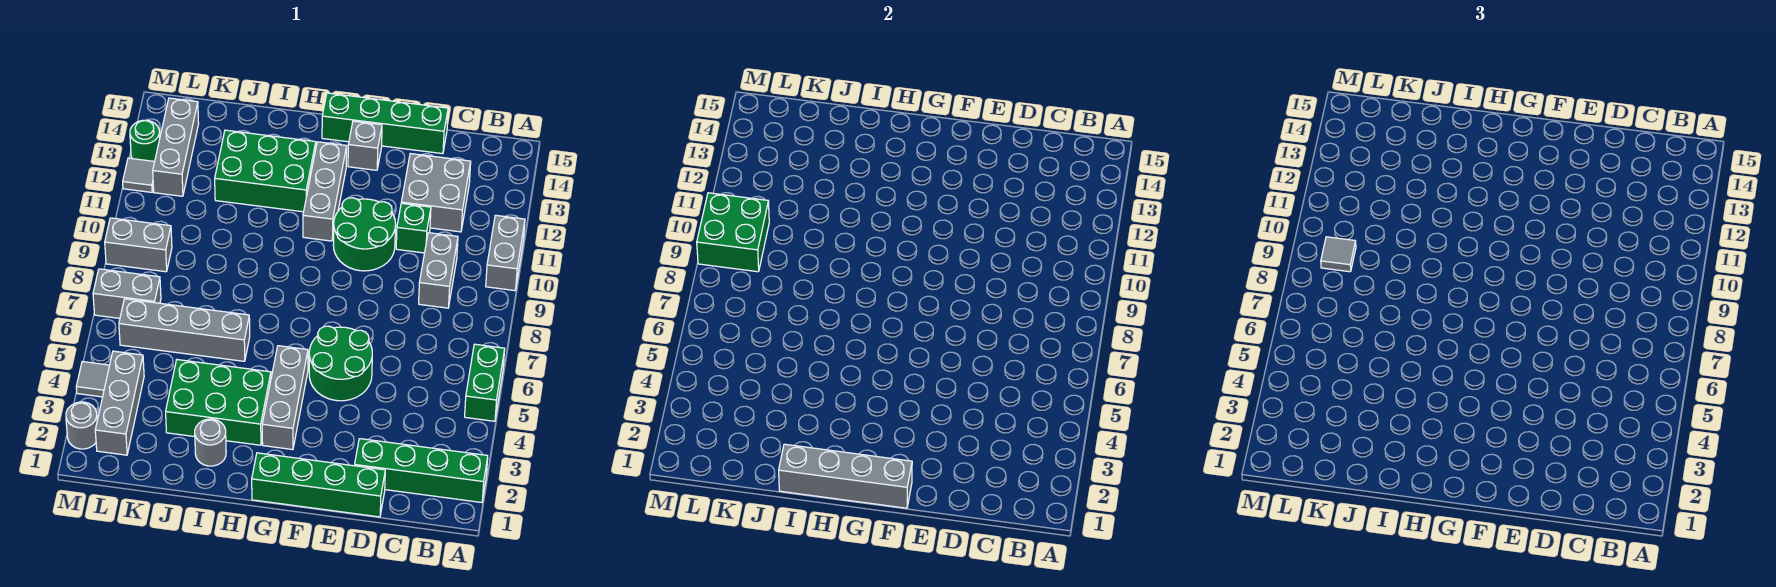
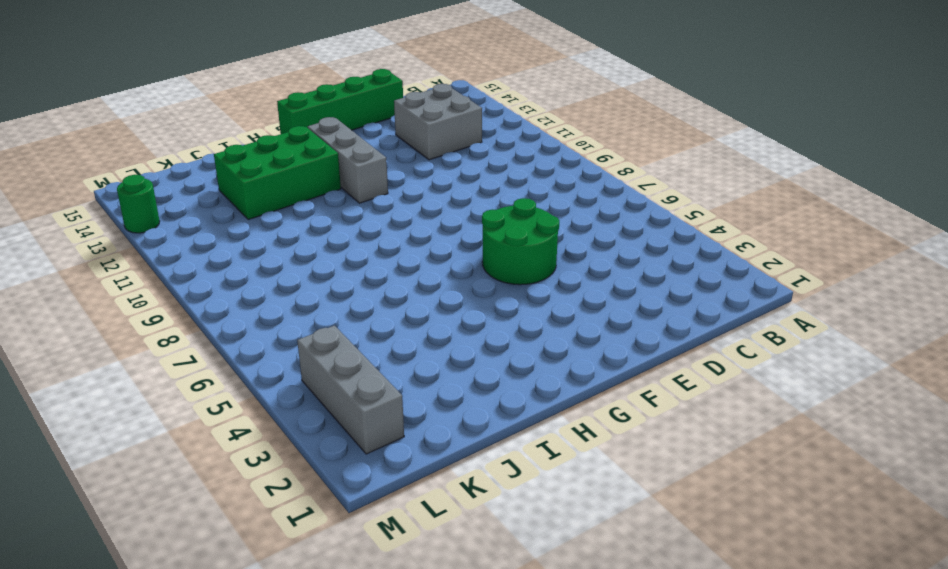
none -> green brick A2:D2 level 1
none -> green brick A5:A6 level 1
none -> grey brick A10:A11 level 1

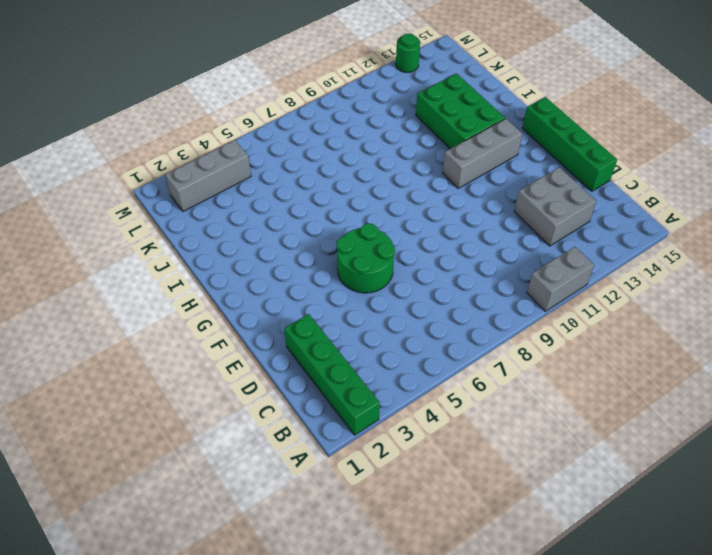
none -> green brick A5:A6 level 1
none -> grey brick C9:C10 level 1
none -> green brick D1:G1 level 1

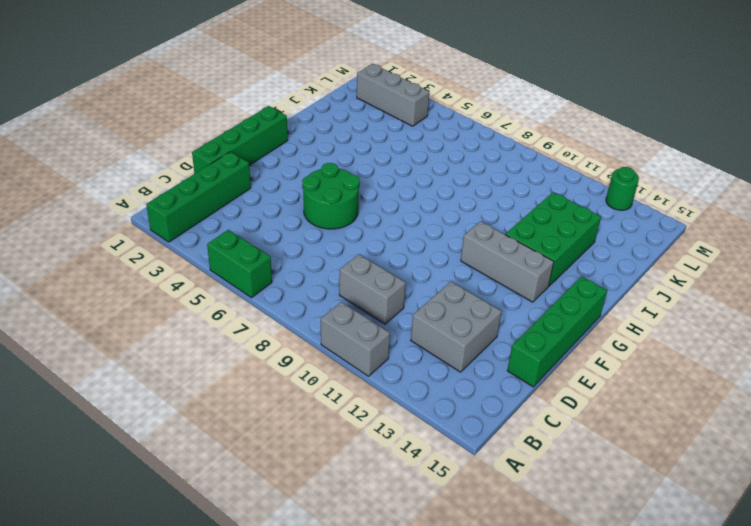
none -> green brick D11 level 1
none -> green round brick E10:F11 level 1
none -> grey brick F14 level 1

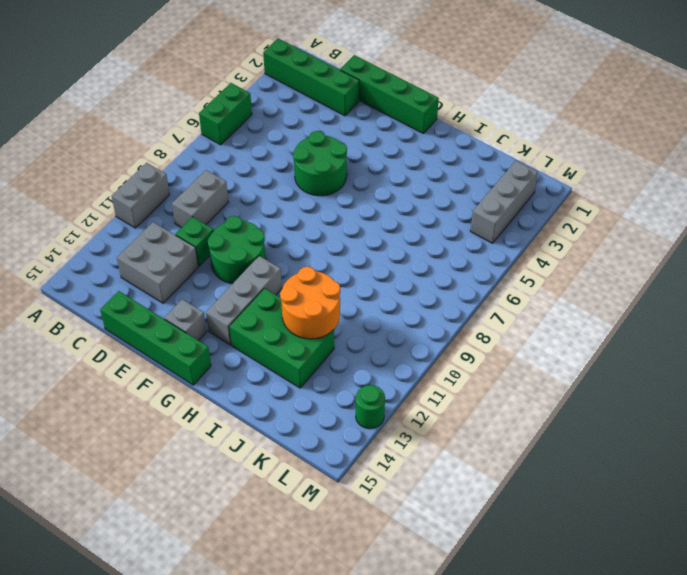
orange round brick I11:J12 level 2 -> none
none -> grey brick G3:G5 level 1
none -> green brick H3:J4 level 1
none -> grey round brick I2 level 1

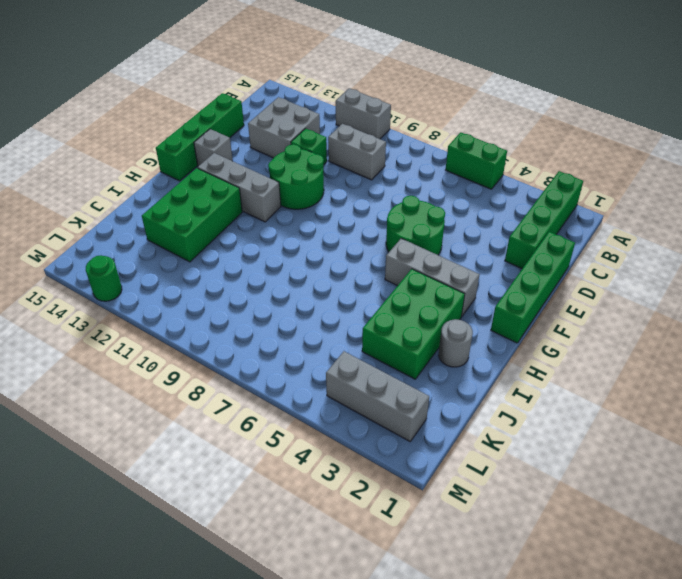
none -> grey brick I6:L6 level 1
none -> grey brick L7:M7 level 1
none -> grey brick L9:M9 level 1

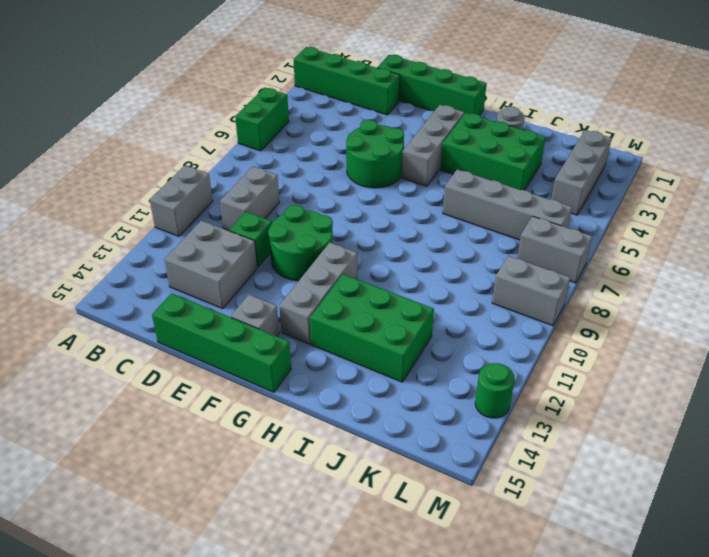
none -> grey brick L12:L14 level 1
none -> grey round brick M2 level 1
none -> grey tile M4 level 1

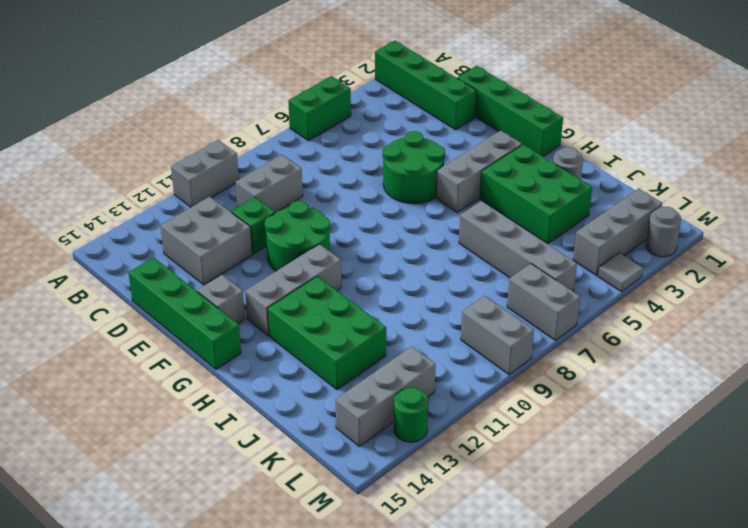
none -> grey tile M12 level 1
none -> grey brick F1:I1 level 2
none -> green brick L9:M10 level 2

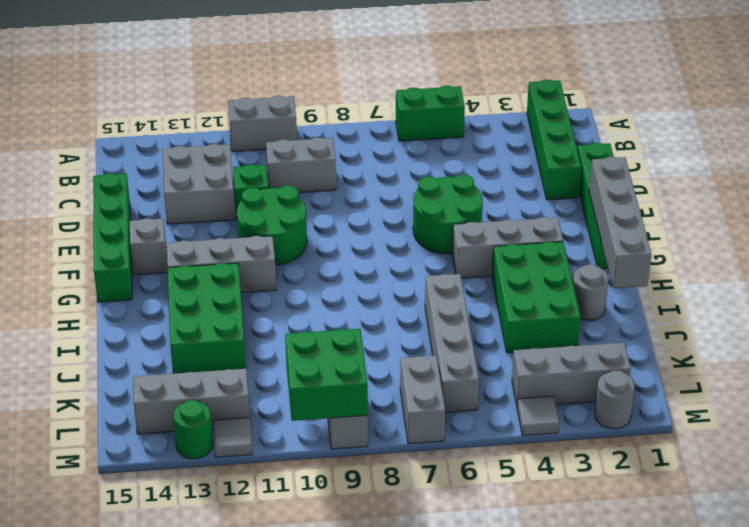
none -> grey tile L9 level 3

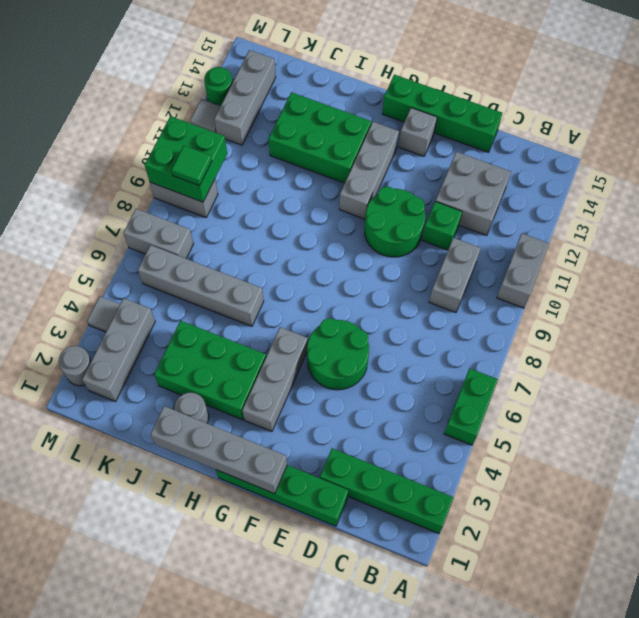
green tile L9 level 3 -> grey tile L9 level 3

